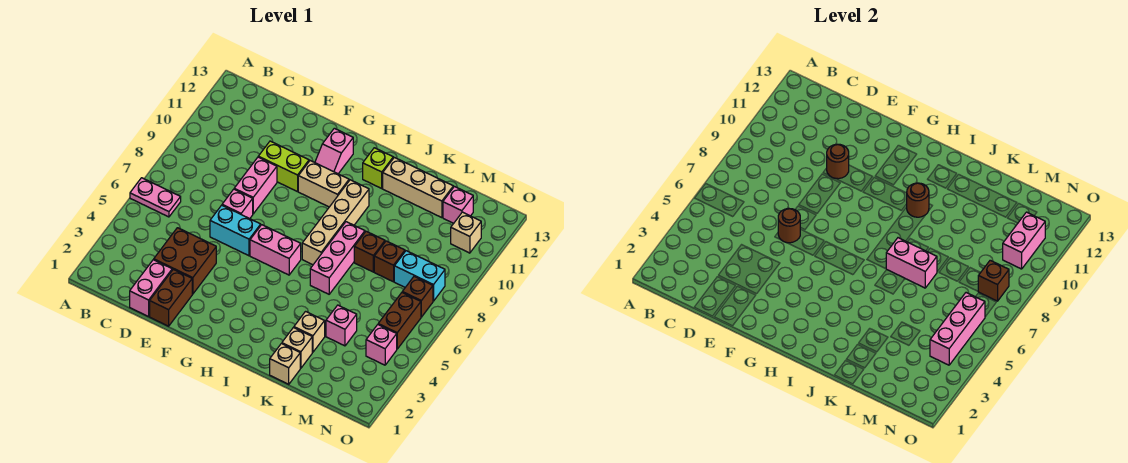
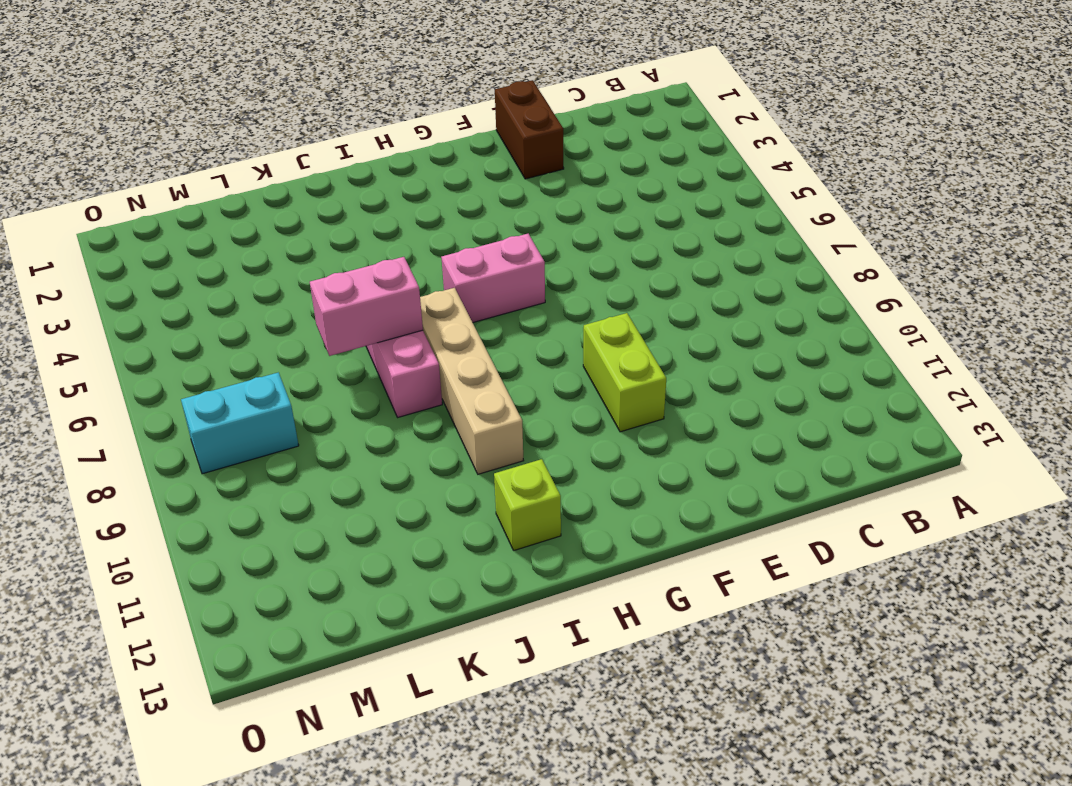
lime brick F9:F10 level 1 -> lime brick E10:F10 level 1
none -> pink plate A6:B6 level 1
none -> pink brick D1:D2 level 1
none -> brown brick D3:E4 level 1
none -> cyan brick E6:F6 level 1

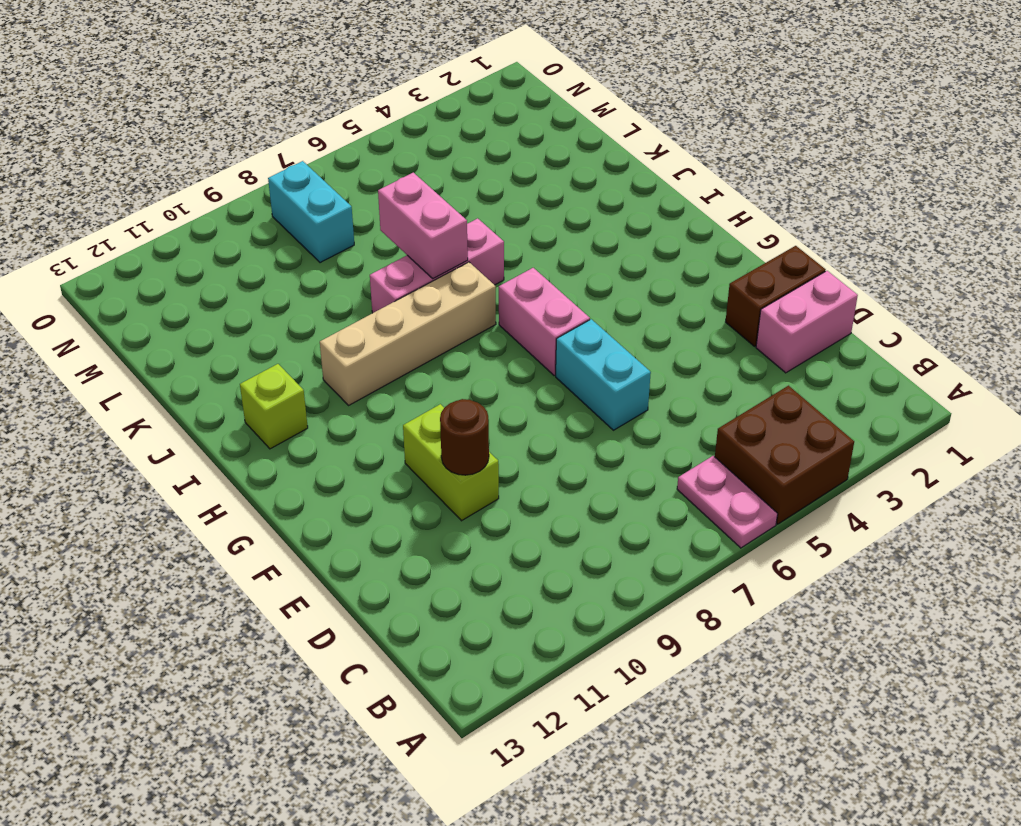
brown brick A4:B5 level 1 -> brown brick D3:E4 level 1
none -> pink brick E7 level 1
none -> pink brick E8:E9 level 1
none -> tan brick G10:H10 level 1
none -> pink slope G11:G12 level 1 top 12

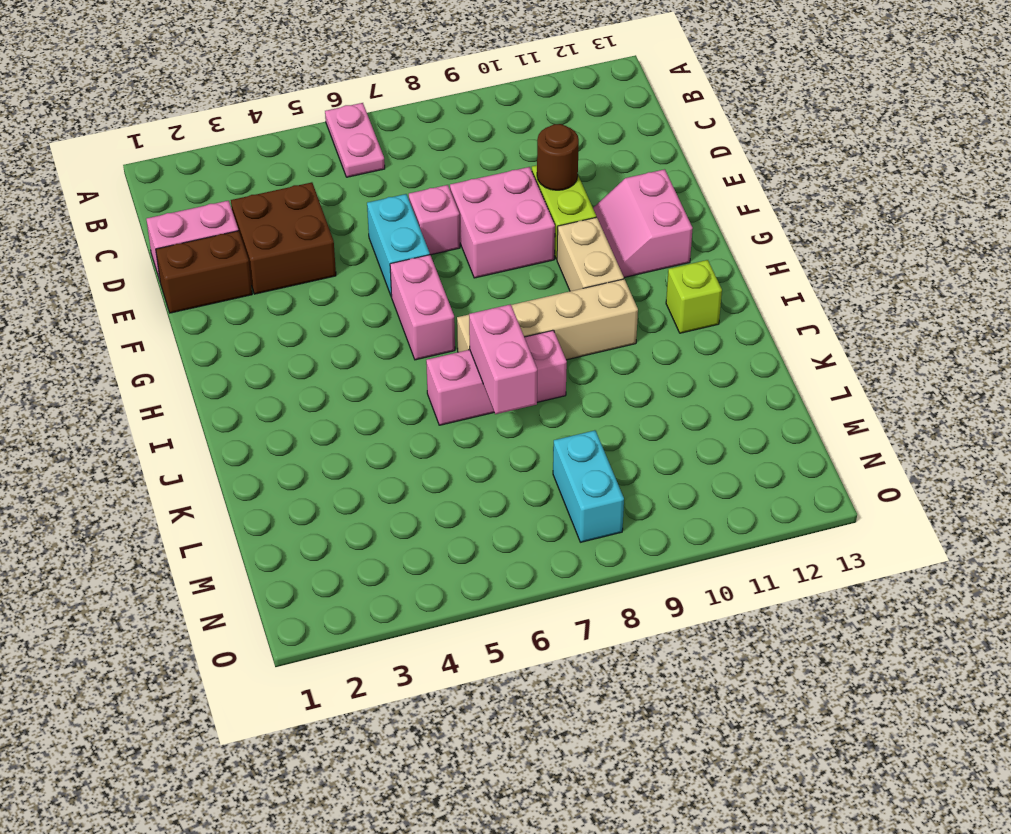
pink brick E8:F9 level 1 -> pink brick E8:E9 level 1
pink slope F11:G12 level 1 top 12 -> pink slope G11:G12 level 1 top 12
none -> tan brick J12:L12 level 1
none -> tan brick K1 level 1
none -> tan brick K2 level 1
none -> tan brick K3 level 1

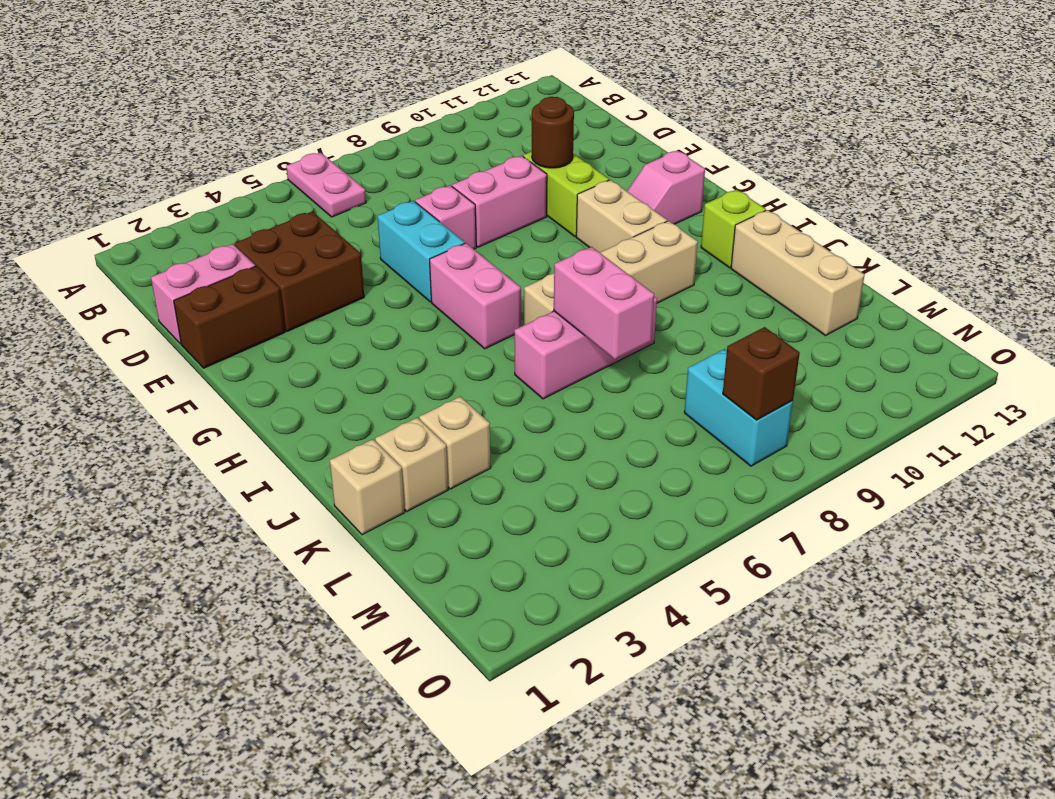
none -> brown brick K8 level 1
none -> pink brick L4 level 1
none -> brown brick L8 level 1
none -> pink brick M12 level 1

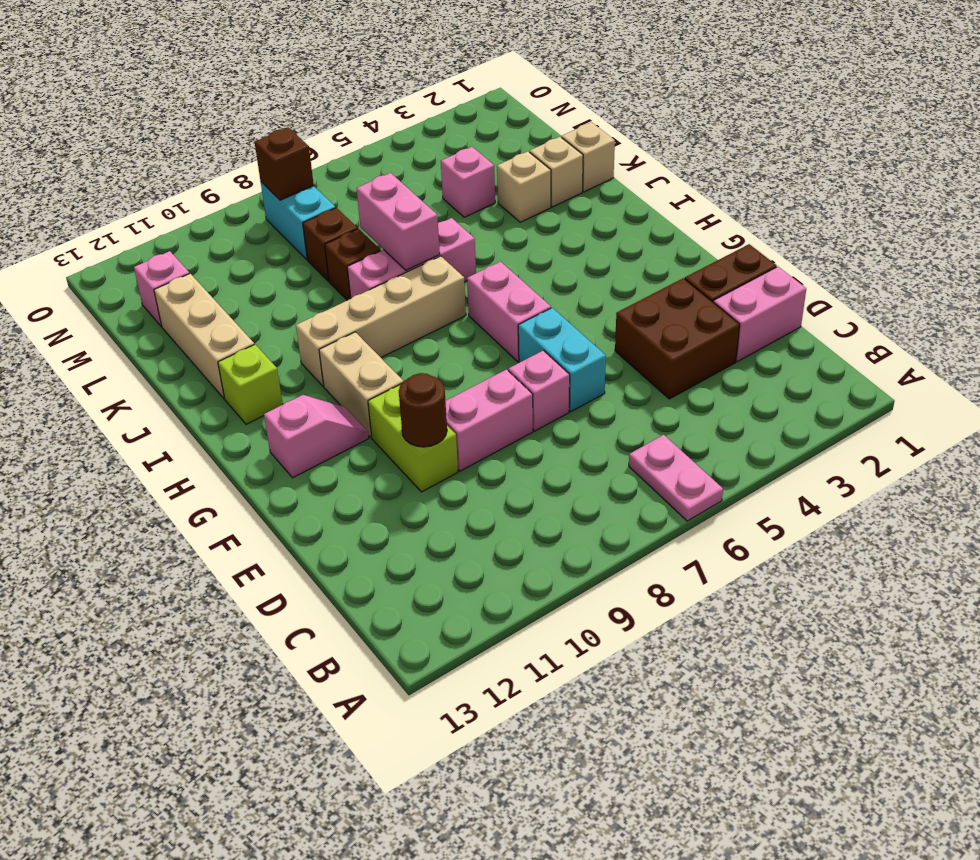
none -> pink brick N4 level 1
none -> brown brick N5:N6 level 1
none -> brown brick N7 level 1
none -> tan brick N11 level 1

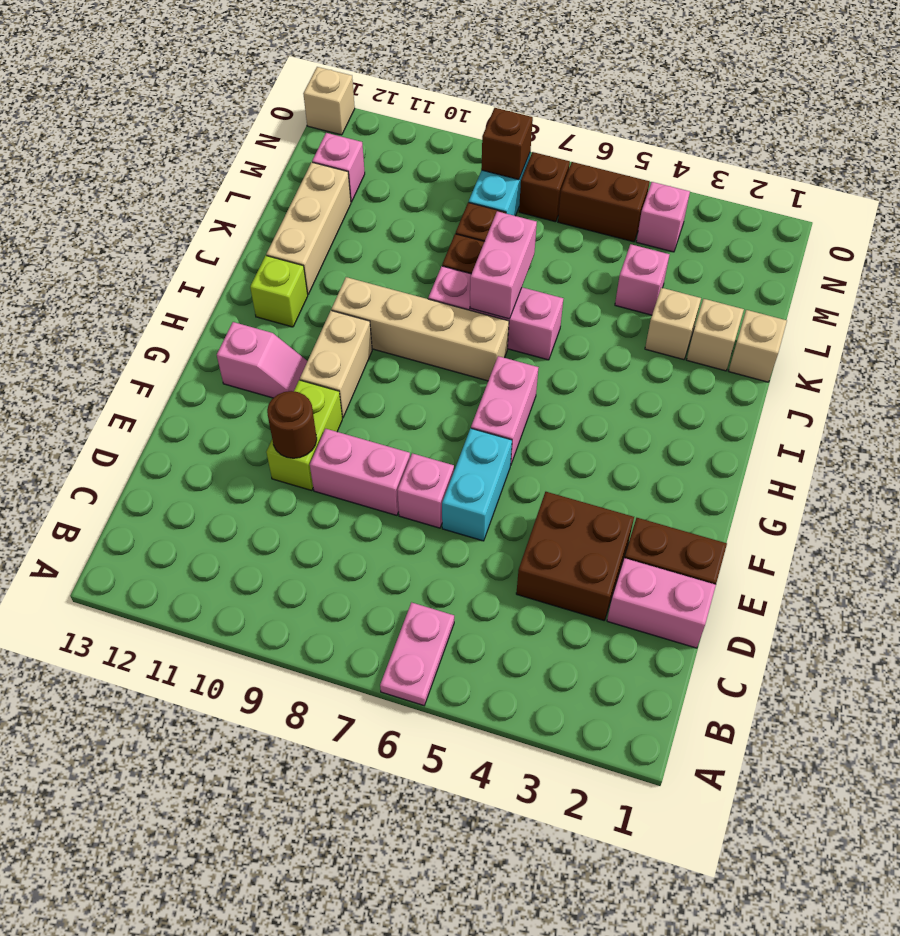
tan brick O13 level 1 -> tan brick N11 level 1
none -> brown round brick E6 level 2
none -> brown round brick I10 level 2
none -> pink brick N4:N6 level 2
none -> pink brick N10:N11 level 2

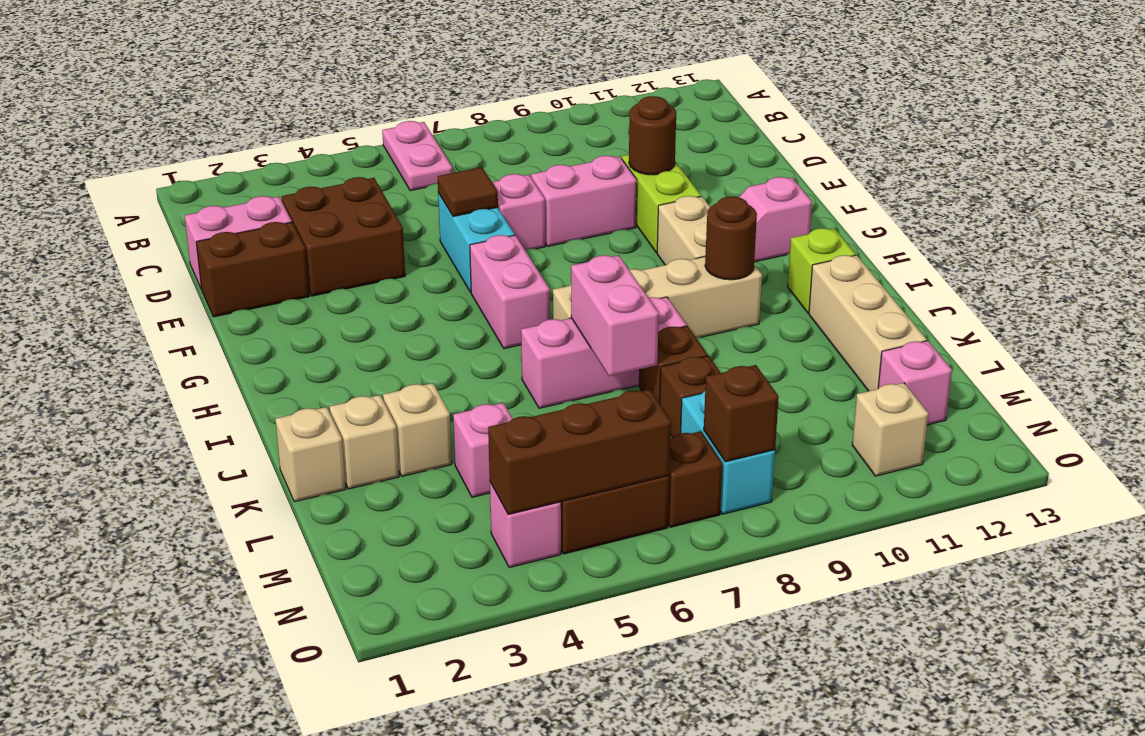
brown tile E6 level 2 -> brown round brick E6 level 2
brown brick N4:N6 level 2 -> pink brick N4:N6 level 2
none -> pink brick N10:N11 level 2

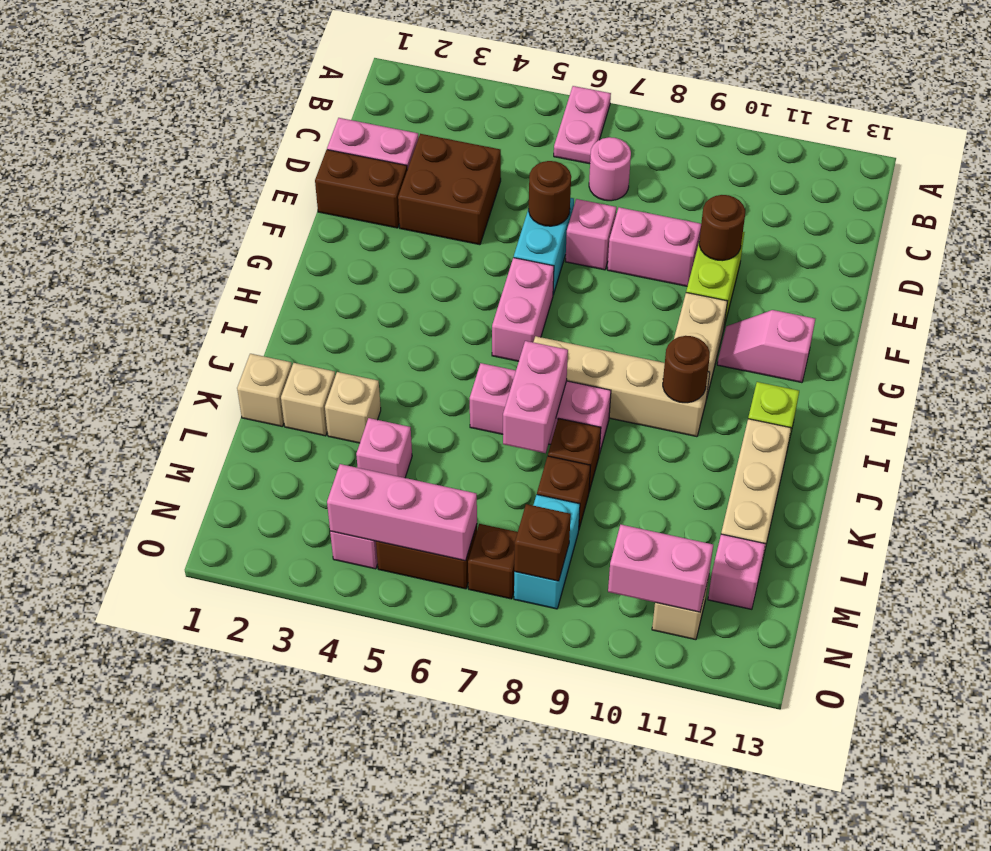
pink round brick C7 level 1 -> none

